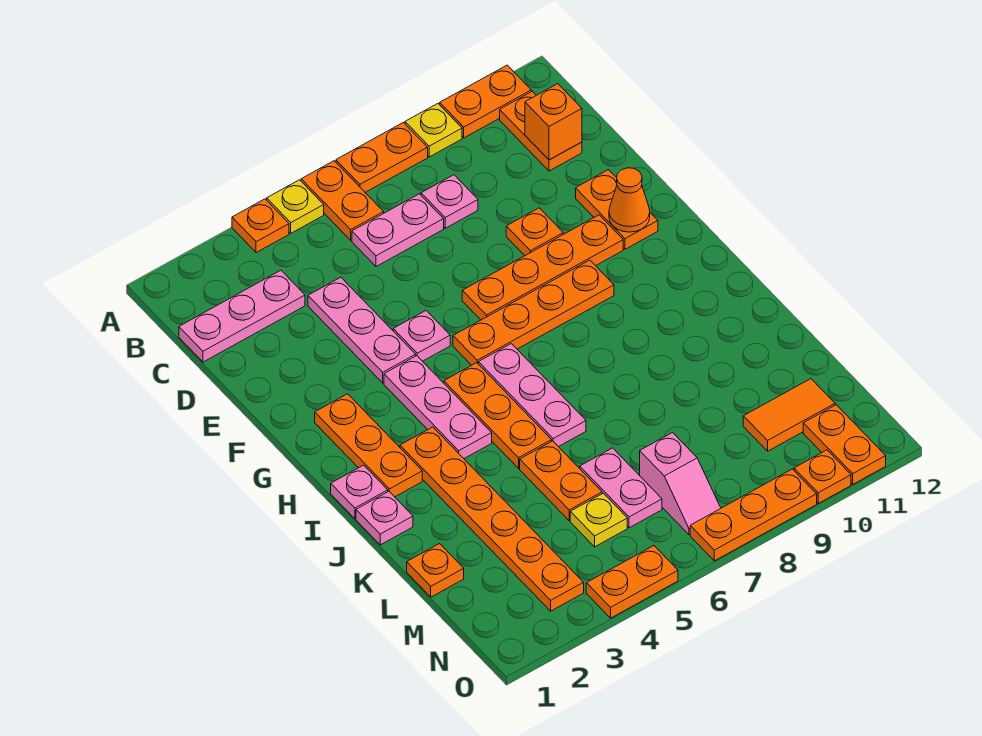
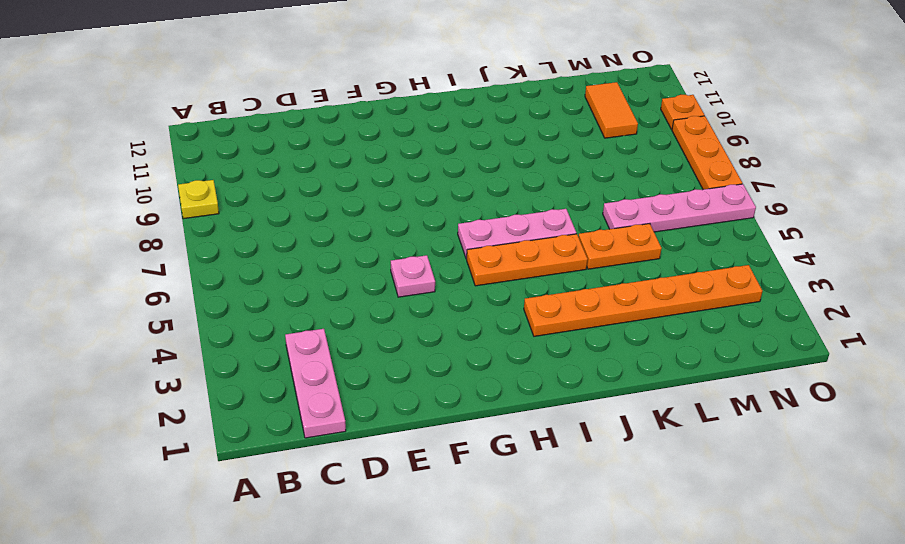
pink plate L6:O6 level 1 -> pink plate L6:M6 level 1
none -> orange plate A4 level 1
none -> yellow plate A5 level 1
none -> orange plate A6:B6 level 1
none -> orange plate A7:A8 level 1

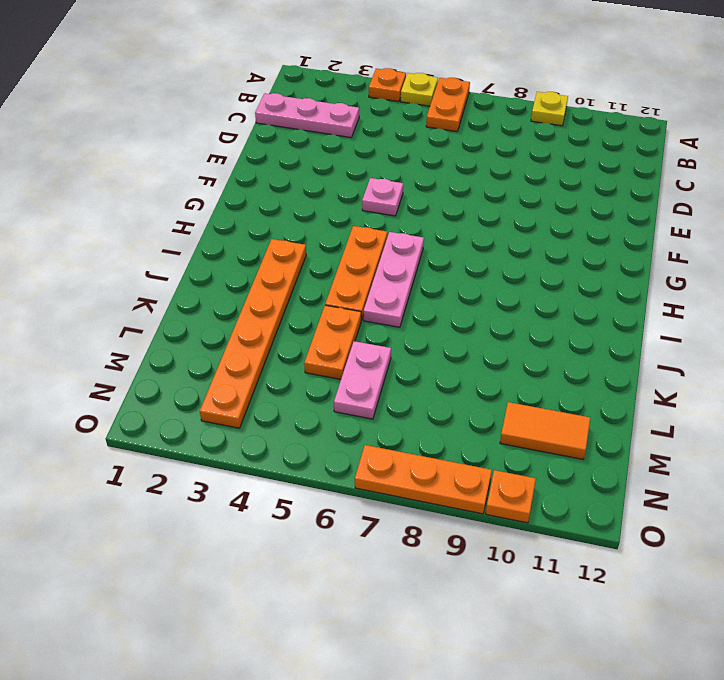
none -> orange plate A7:A8 level 1
none -> orange plate A10:A11 level 1
none -> orange plate B11:C11 level 1
none -> pink plate C6:C7 level 1

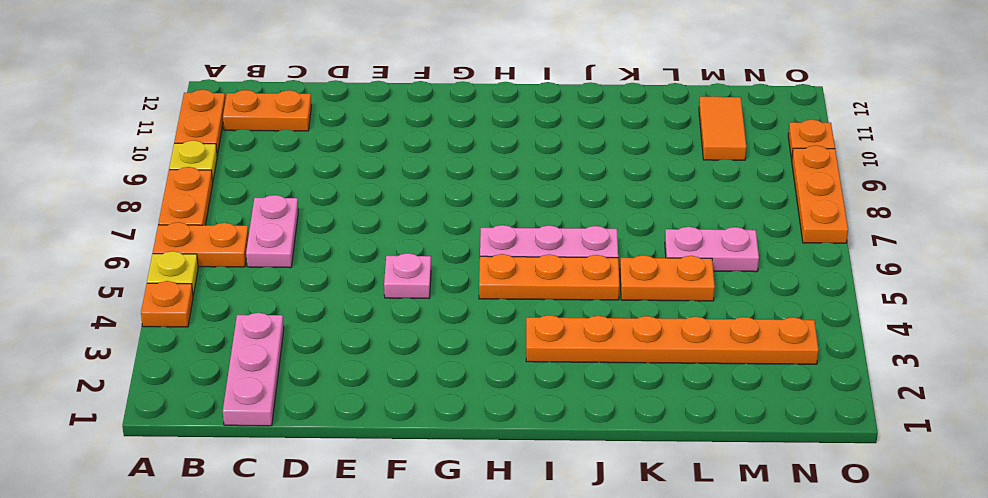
none -> pink plate C8 level 1
none -> pink plate D4:F4 level 1
none -> orange plate E9 level 1
none -> orange plate E11:F11 level 1

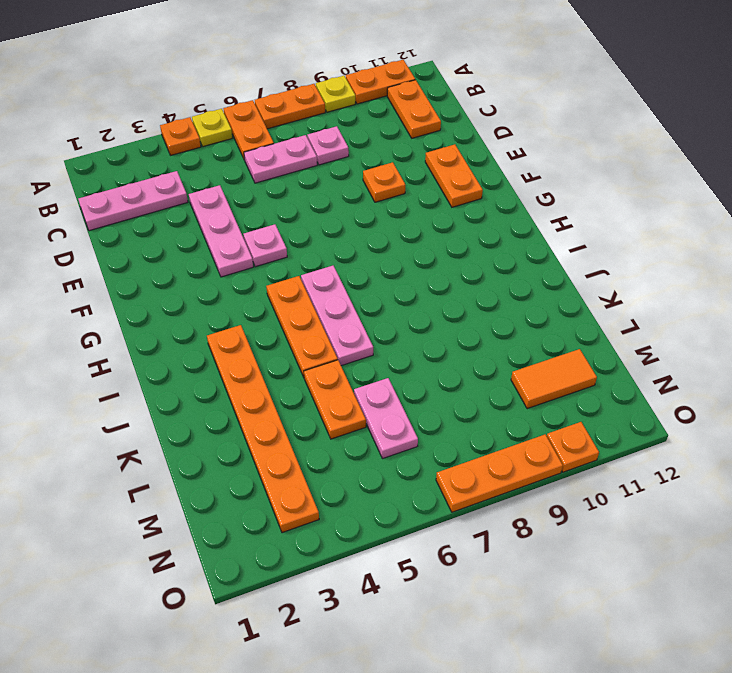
none -> orange plate F7:F10 level 1
none -> orange plate G2:I2 level 1
none -> pink plate G4:I4 level 1
none -> orange plate G6:G9 level 1

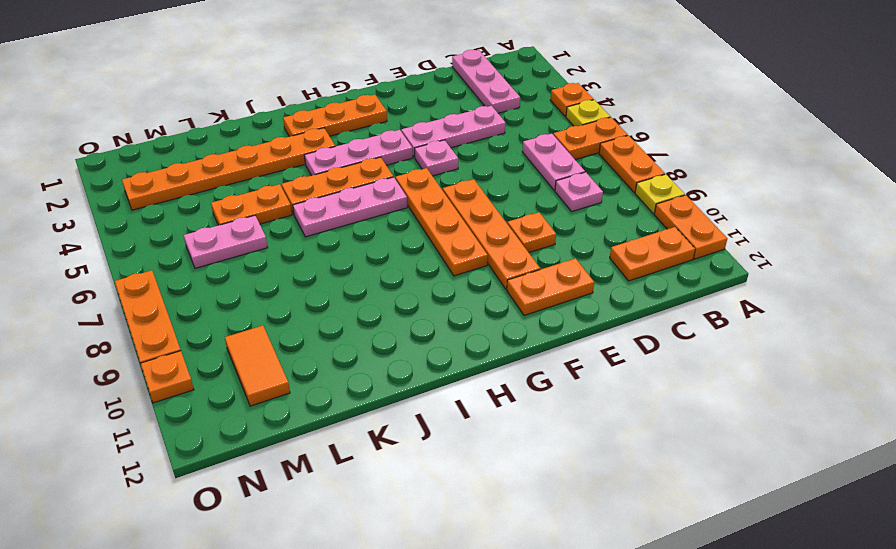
none -> pink plate I1 level 1
none -> pink plate J1 level 1
none -> orange plate L1 level 1
none -> yellow plate M5 level 1

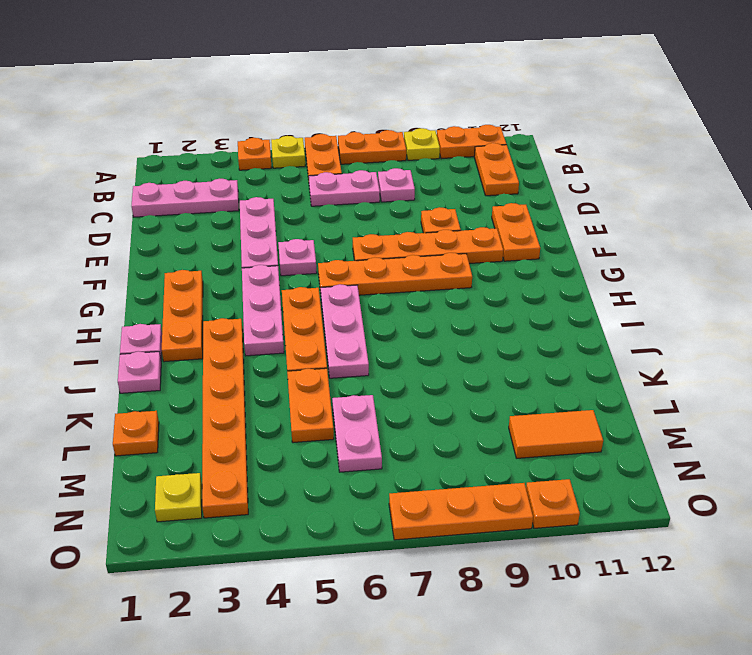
yellow plate N2 level 1 -> yellow plate M5 level 1
none -> pink slope M7:N7 level 1 top M
none -> orange plate N11:O11 level 1
none -> orange plate O4:O5 level 1
none -> orange brick C11 level 2

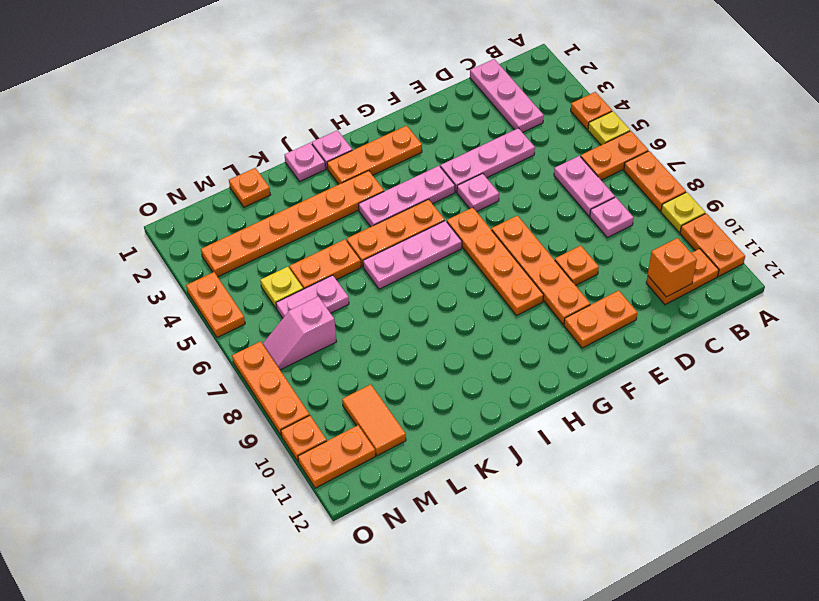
none -> orange cone F11 level 2

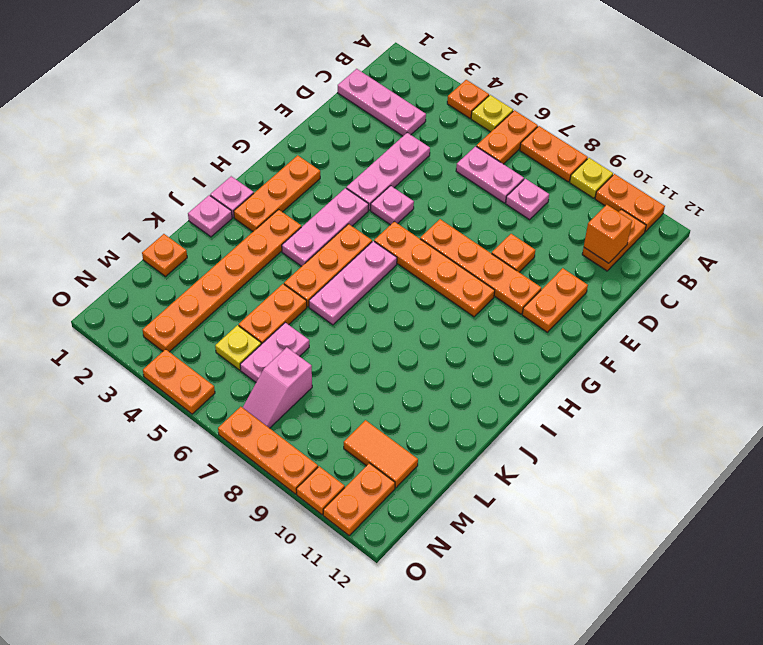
none -> orange cone F11 level 2

